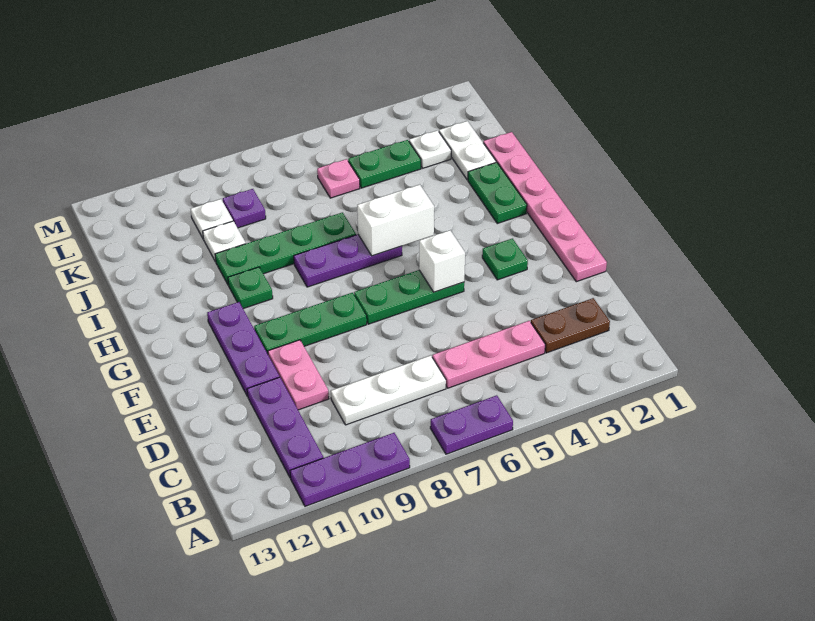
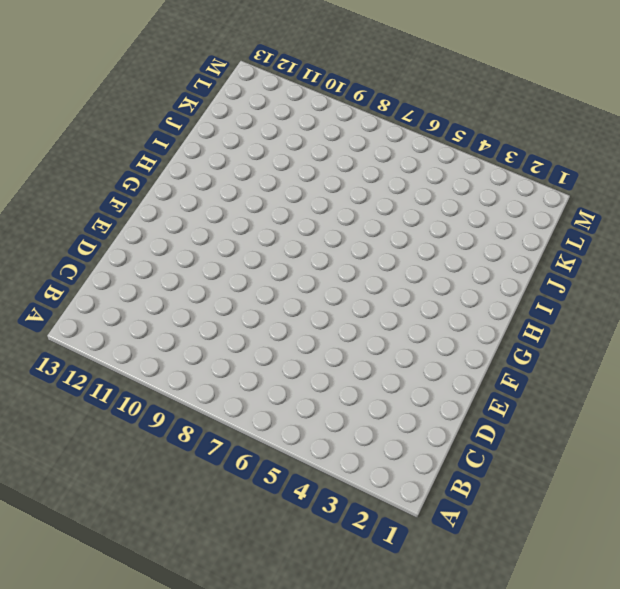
none -> purple plate A6:A7 level 1
none -> purple plate A9:A11 level 1
none -> purple plate B11:D11 level 1

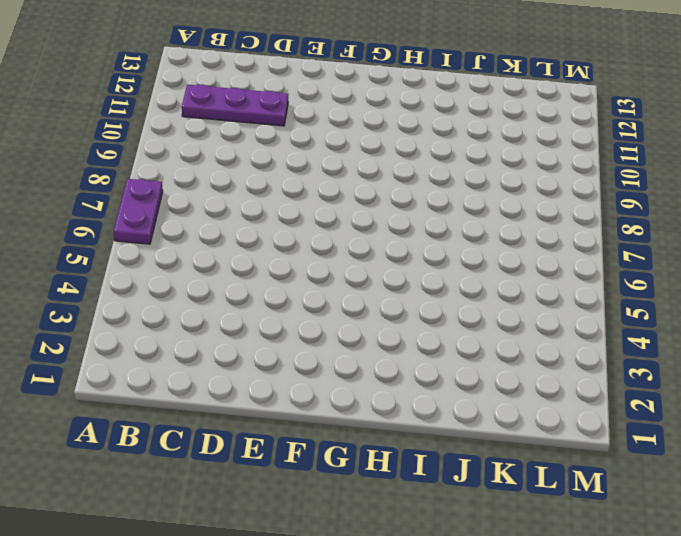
none -> purple plate A9:A11 level 1
none -> brown plate C2:C3 level 1
none -> pink plate C4:C6 level 1

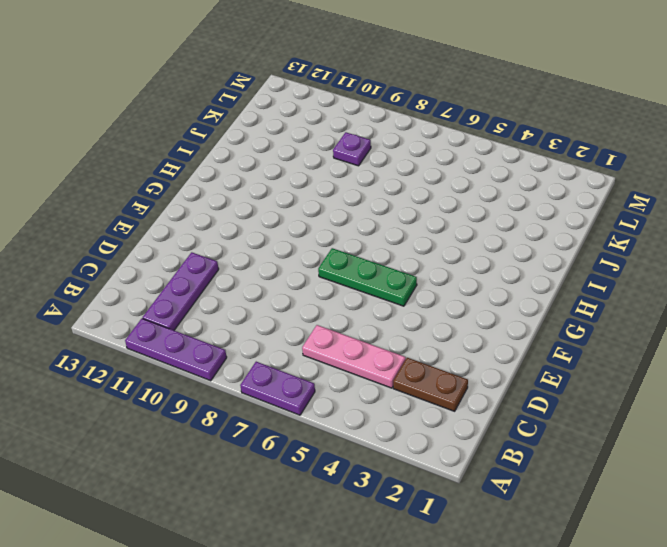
none -> white plate C7:C9 level 1
none -> pink plate D10:E10 level 1
none -> pink plate E1:J1 level 1

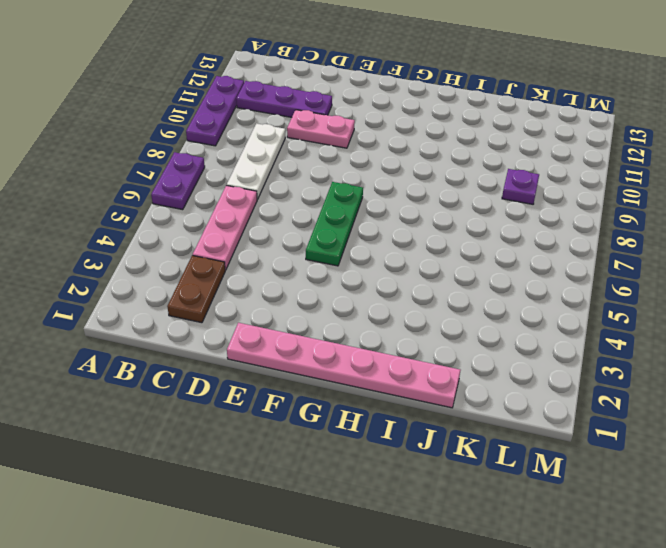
none -> purple plate E11:G11 level 1
none -> green plate F3 level 1
none -> green plate F8:F10 level 1

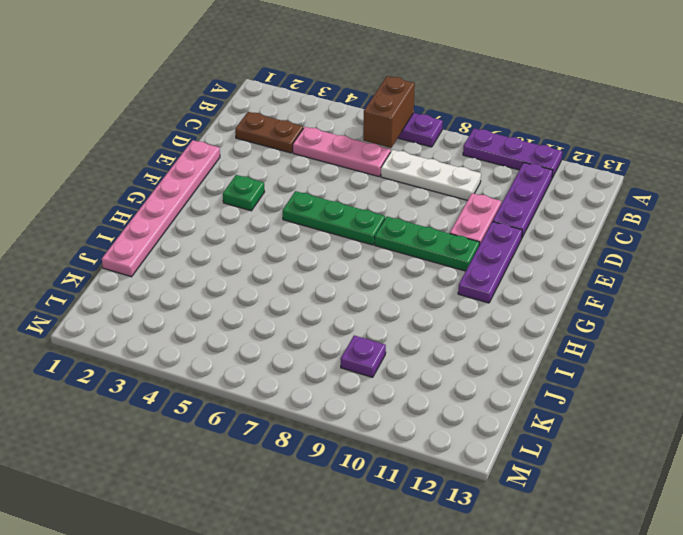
brown brick A6:B6 level 2 -> none
none -> green plate H2:I2 level 1
none -> purple plate H6:H8 level 1
none -> green plate H10 level 1

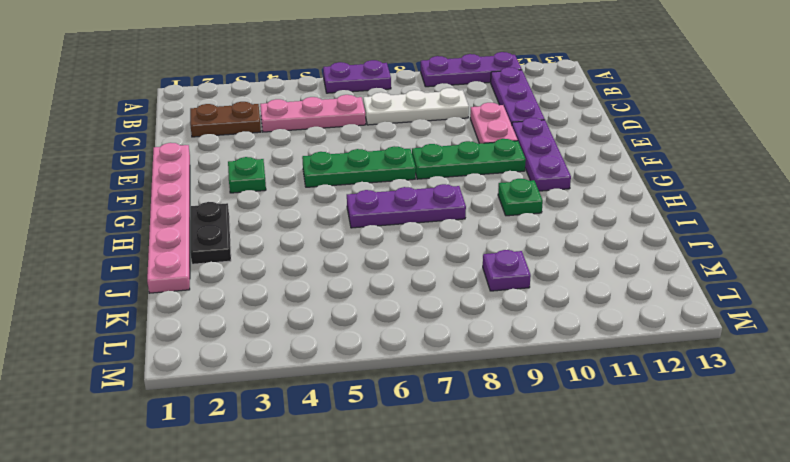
black plate H2:I2 level 1 -> green plate H2:I2 level 1
none -> green plate I7:I10 level 1
none -> white plate J2:K2 level 1
none -> white plate J10 level 1

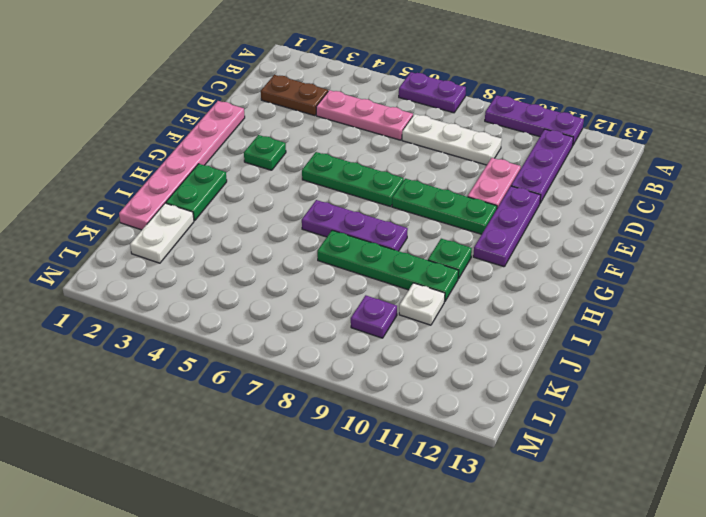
none -> white plate K3 level 1
none -> green plate K4:K5 level 1
none -> pink plate K6 level 1

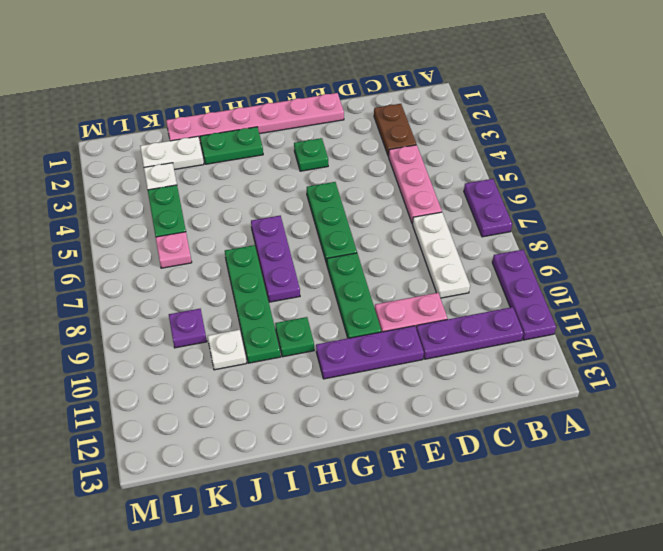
none -> white plate K10 level 1
none -> white brick F5 level 2
none -> white brick H5:H6 level 2

